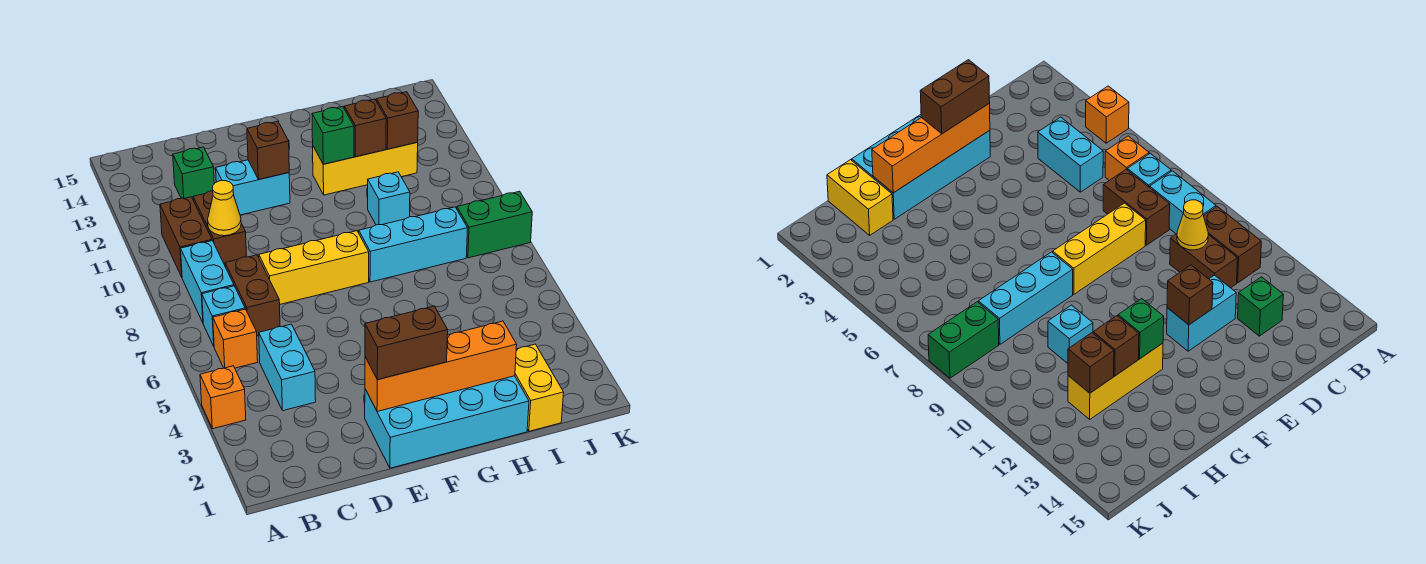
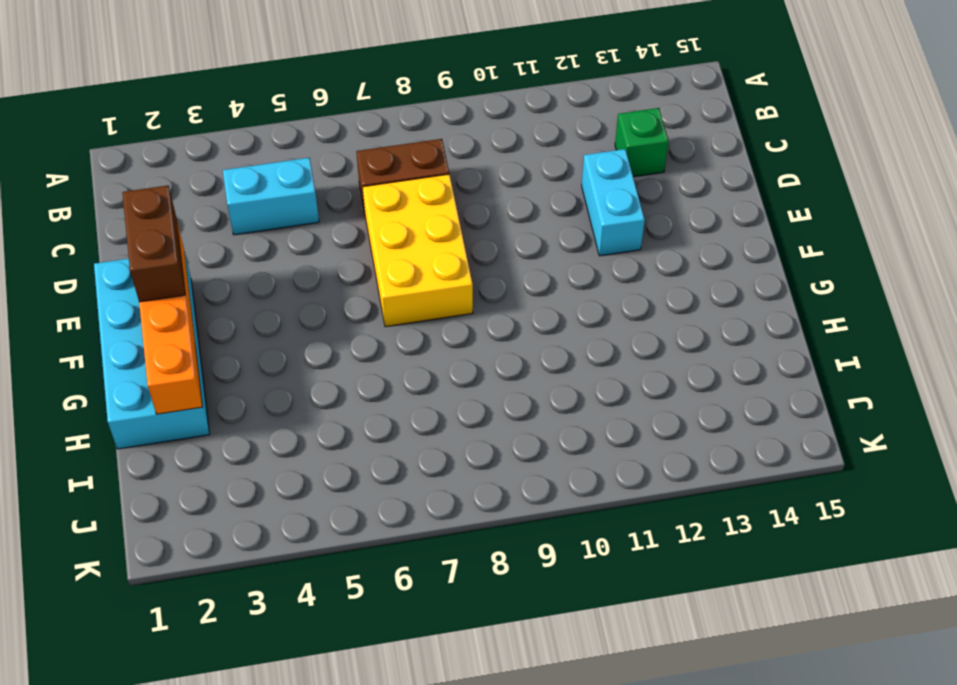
yellow brick D7:F8 level 1 -> yellow brick D8:F8 level 1
none -> orange brick A4 level 1
none -> orange brick B6 level 1
none -> cyan brick B7 level 1

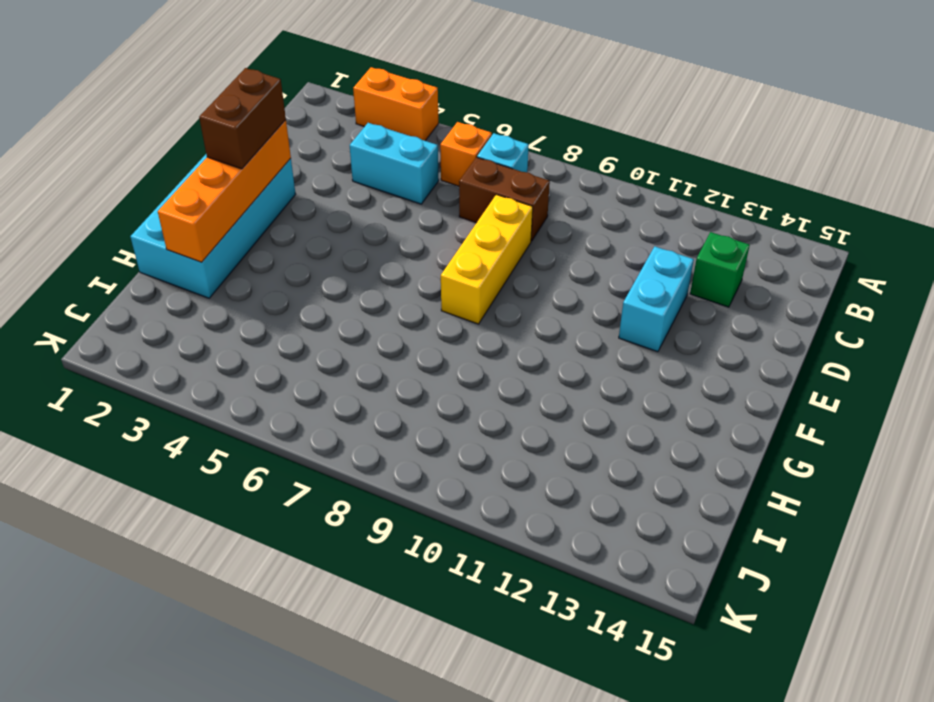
orange brick A3:A4 level 1 -> orange brick A4 level 1
none -> cyan brick B8:B9 level 1
none -> brown brick B10:B11 level 1
none -> brown brick C10:C11 level 1

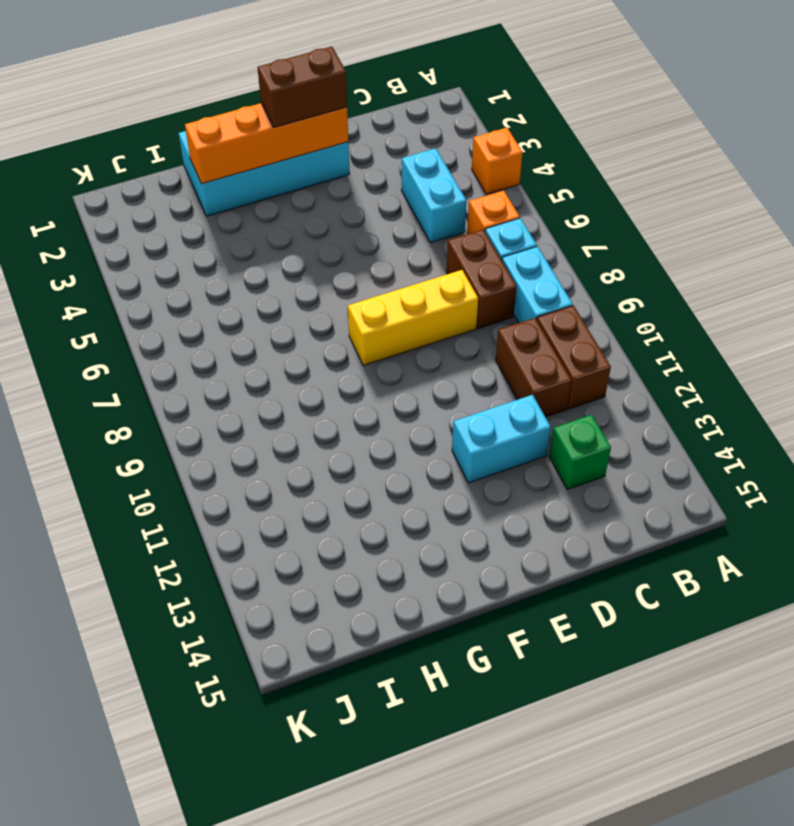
none -> cyan brick G8:I8 level 1
none -> yellow brick G12:I12 level 1
none -> cyan brick H10 level 1

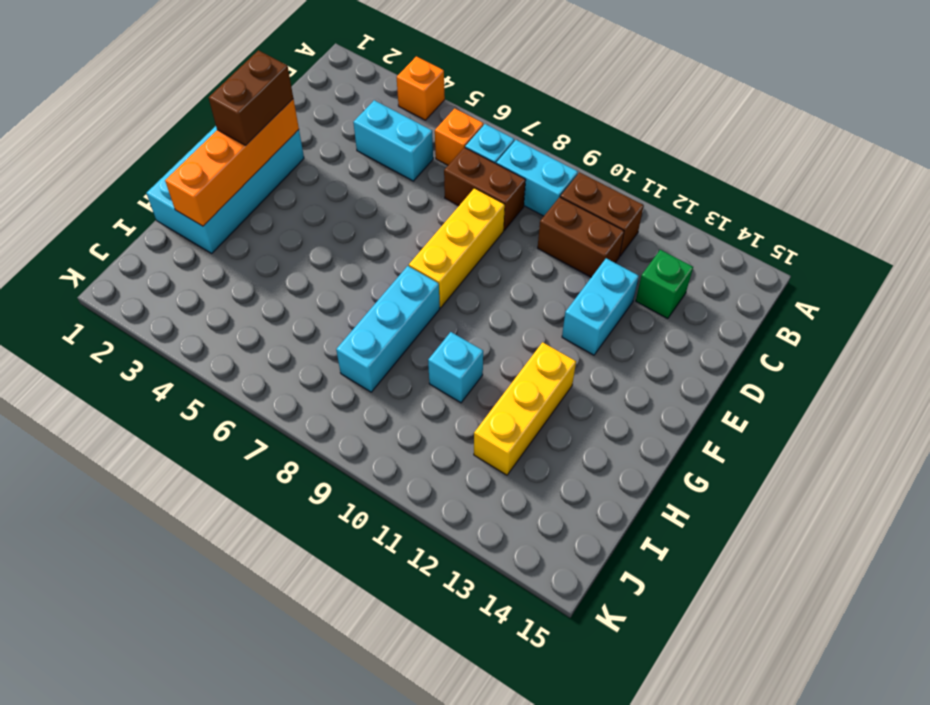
none -> yellow brick I1:I2 level 1
none -> green brick J8:K8 level 1
none -> yellow cone C10 level 2

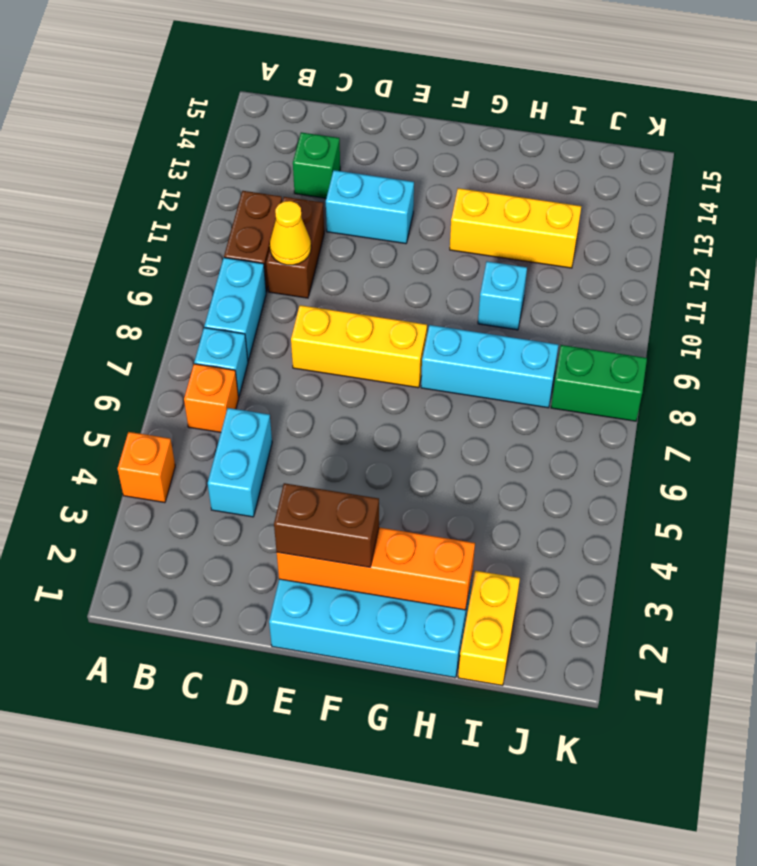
none -> brown brick C7:C8 level 1
none -> brown brick E12 level 2
none -> green brick G12 level 2

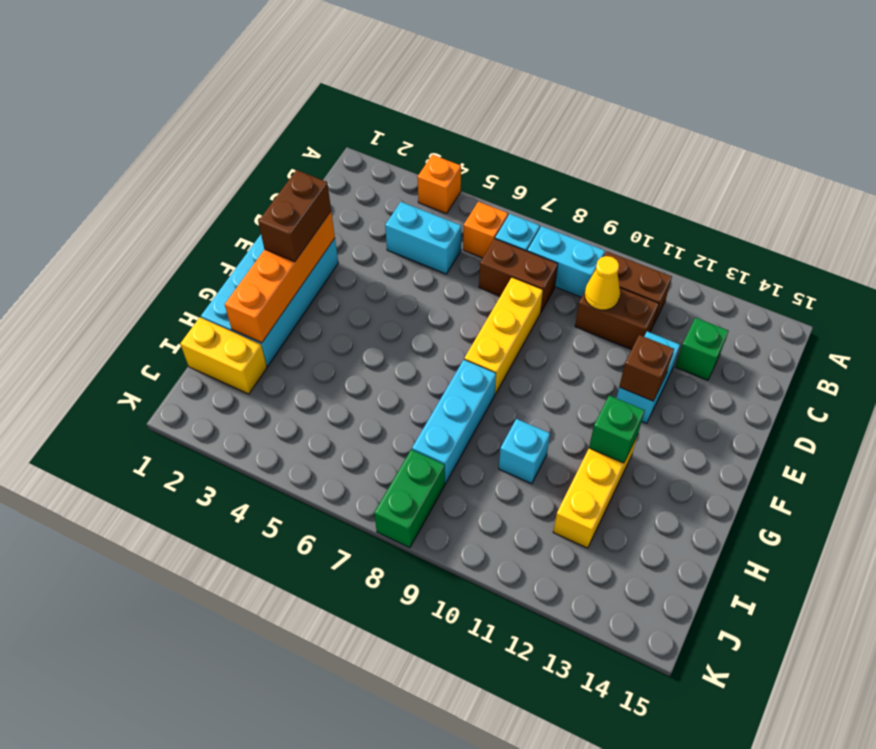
none -> brown brick H12 level 2
none -> brown brick I12 level 2

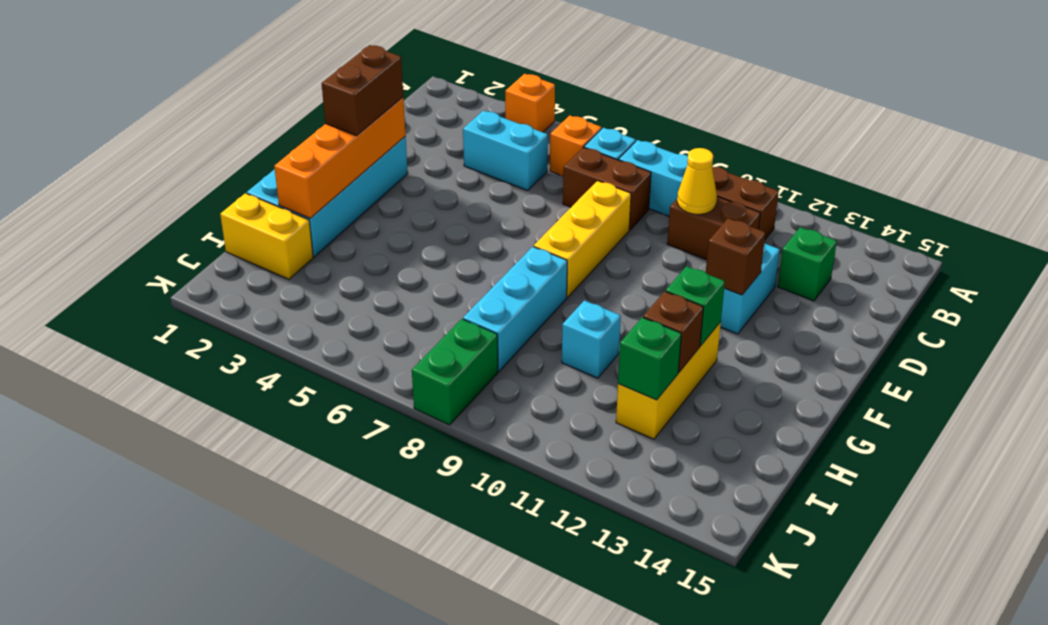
green brick I12 level 2 -> brown brick I12 level 2

